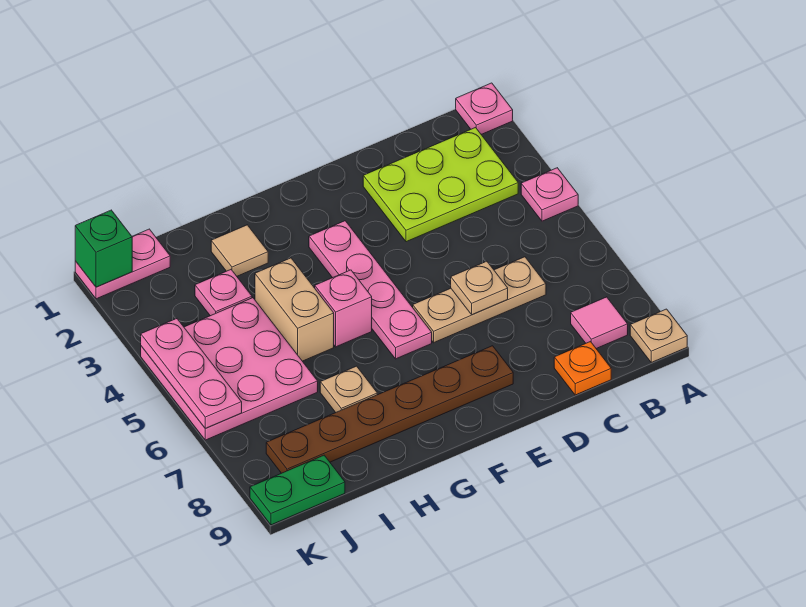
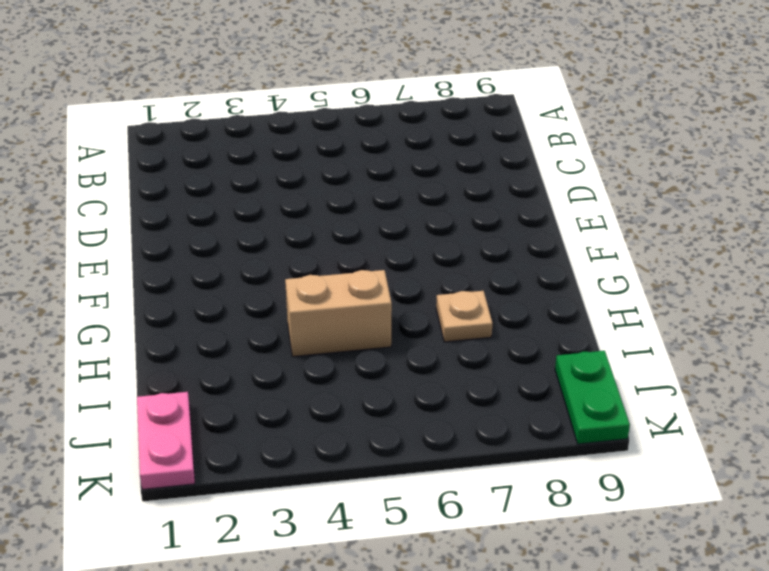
none -> pink plate A1 level 1
none -> pink plate A4 level 1
none -> tan plate A9 level 1

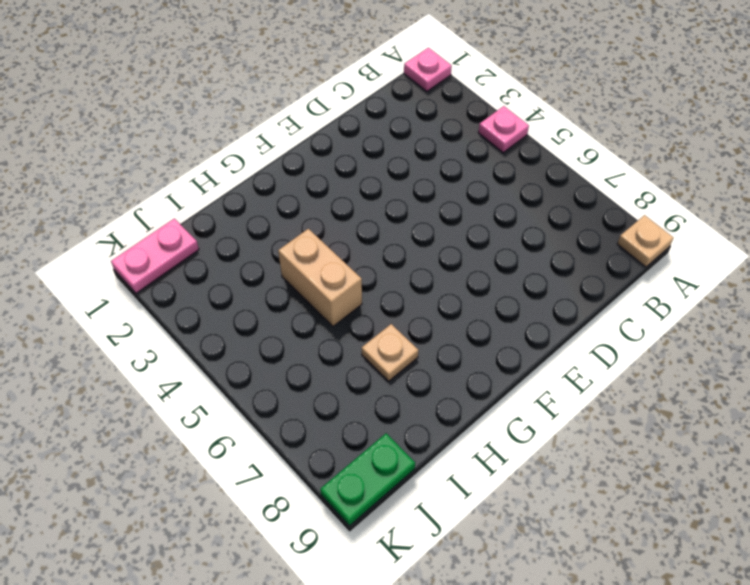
none -> lime plate B2:D3 level 1
none -> pink tile B8 level 1
none -> tan plate C6:E6 level 1

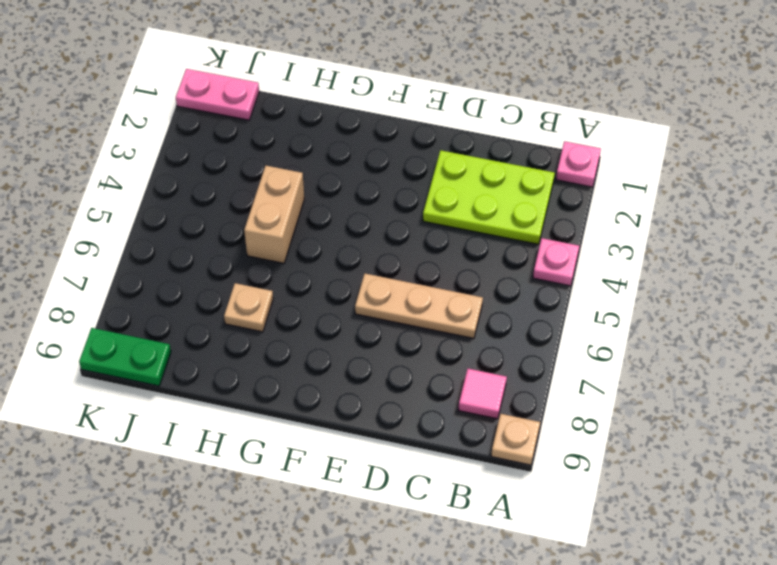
none -> orange plate C9 level 1
none -> brown plate E8:J8 level 1
none -> pink plate F3:F6 level 1

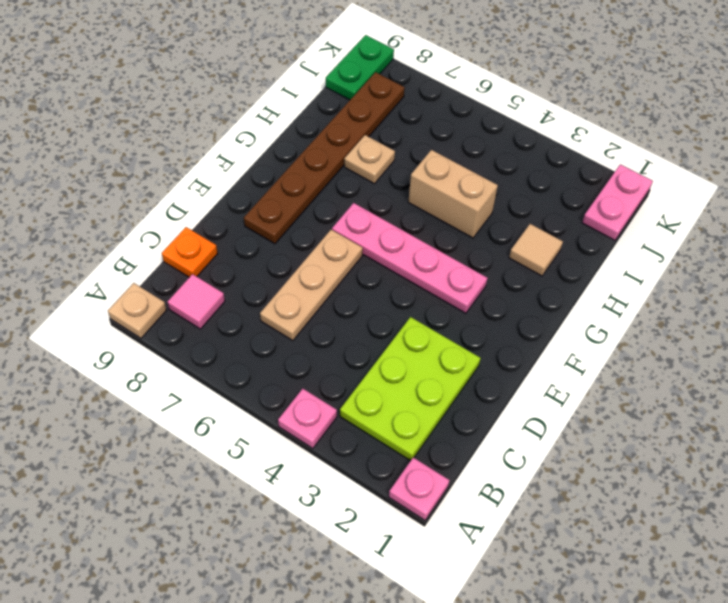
none -> pink brick G5 level 1
none -> pink plate I3 level 1
none -> pink plate I4:K6 level 1

